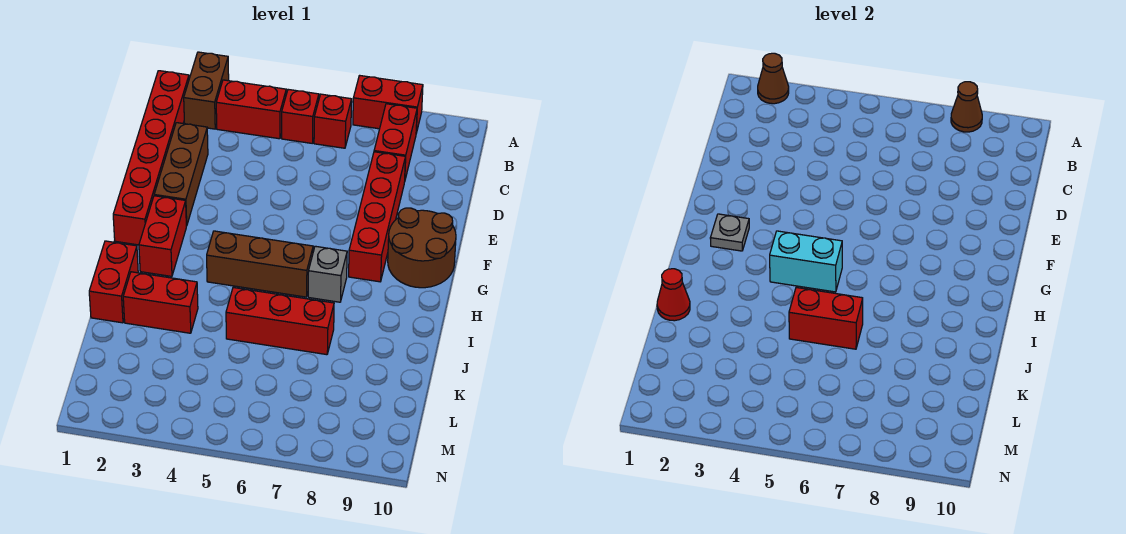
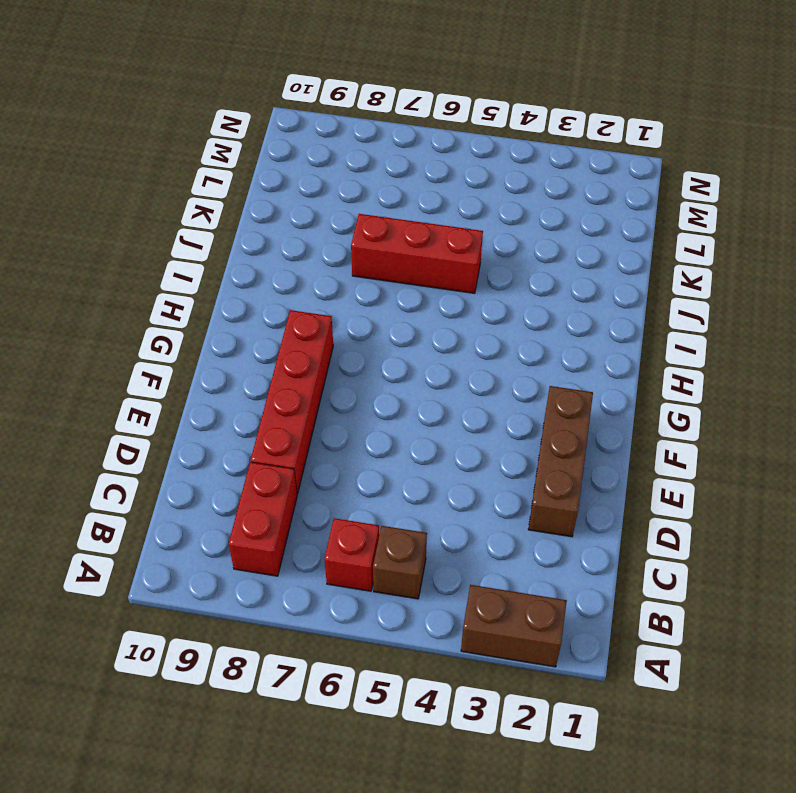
brown brick A2:A3 level 1 -> brown brick A2:B2 level 1
brown brick B5 level 1 -> red brick B5 level 1
none -> red brick A7:A8 level 1
none -> red brick B1:G1 level 1
none -> red brick B3:B4 level 1

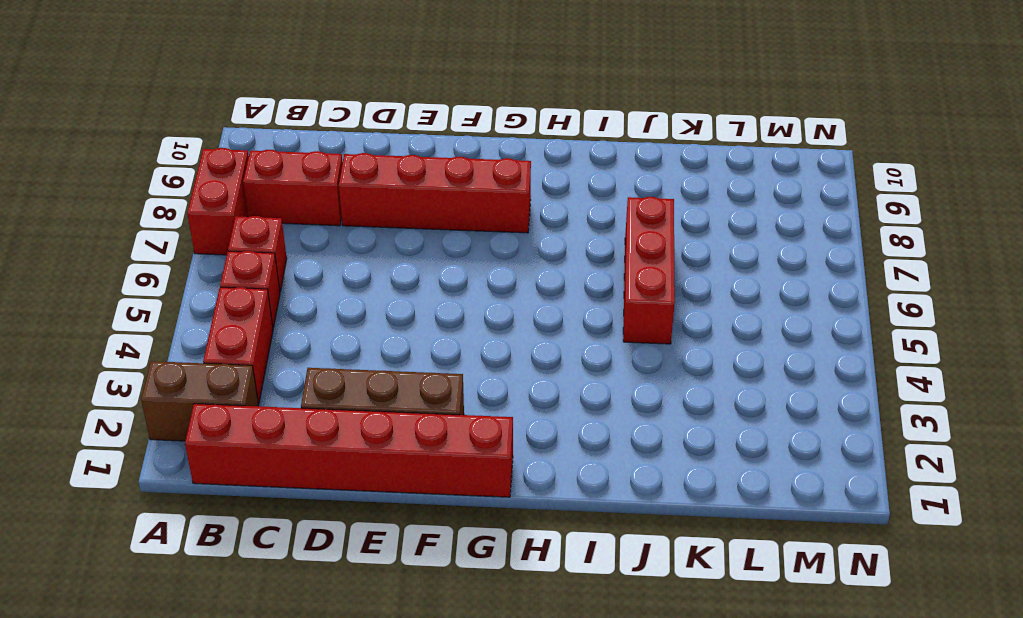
none -> brown round brick F9:G10 level 1
none -> red brick G2:H2 level 1
none -> brown brick H4:H6 level 1

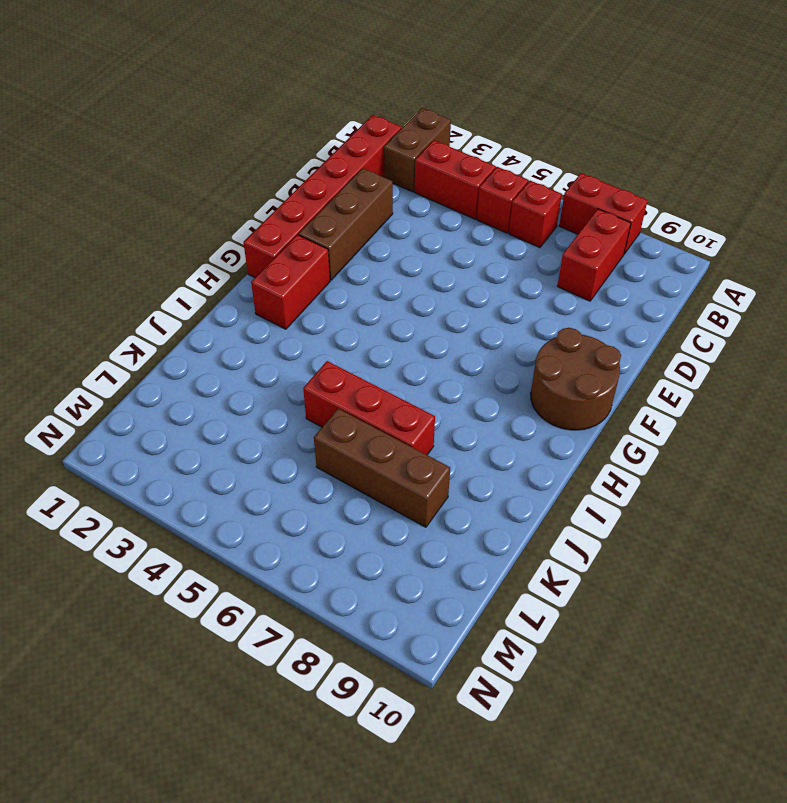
brown brick K6:K8 level 1 -> brown brick H4:H6 level 1
none -> red brick D8:G8 level 1
none -> grey brick H7 level 1
none -> red brick I1:J1 level 1

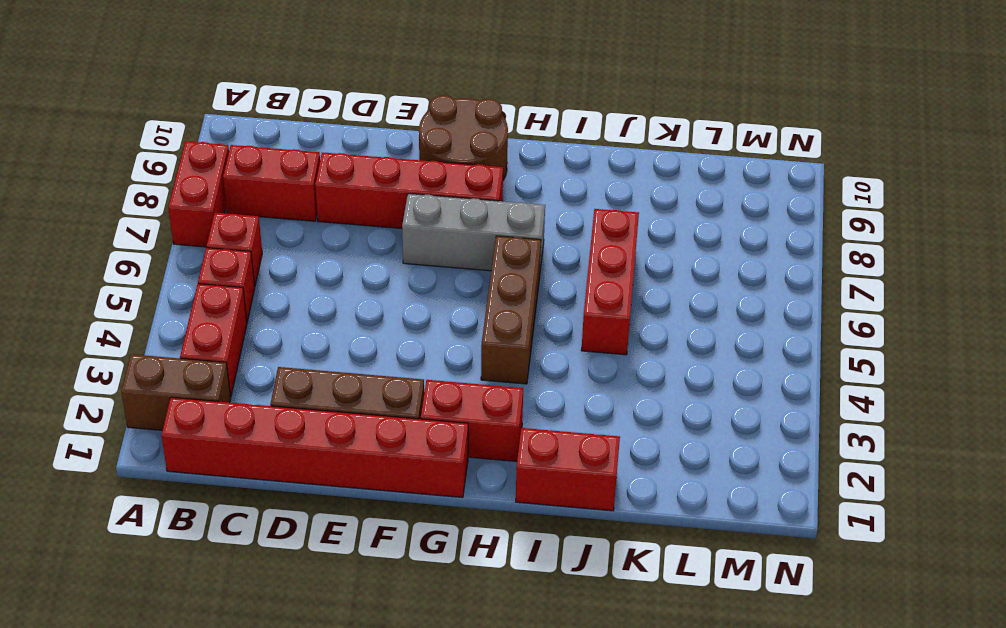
grey brick F7:H7 level 1 -> grey brick H7 level 1
none -> red brick J2:J3 level 1
none -> brown cone A2 level 2
none -> brown cone A8 level 2

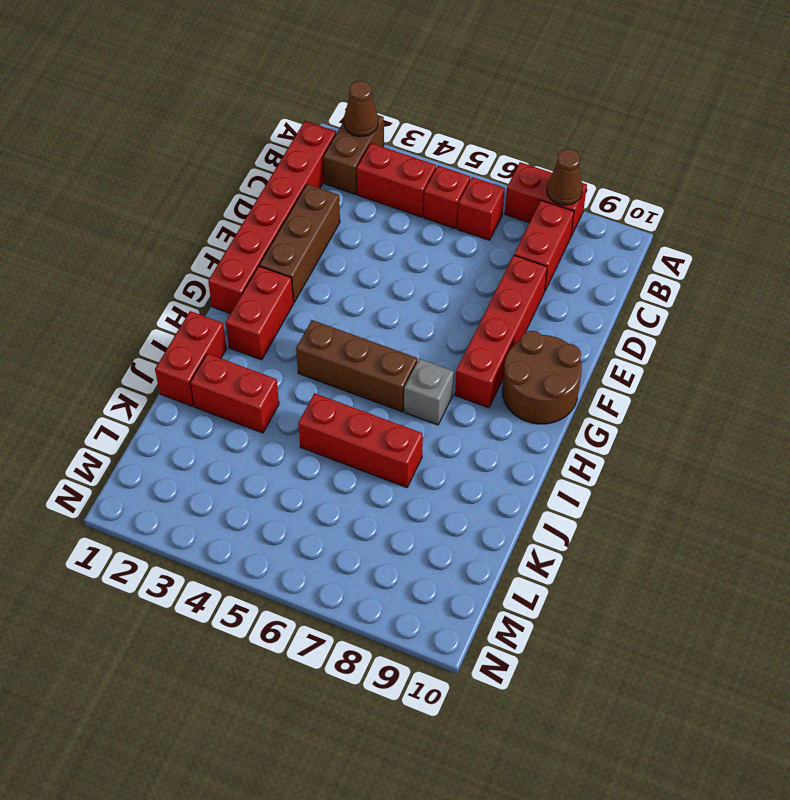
none -> grey plate G2 level 2
none -> cyan brick H4:H5 level 2
none -> red cone J1 level 2

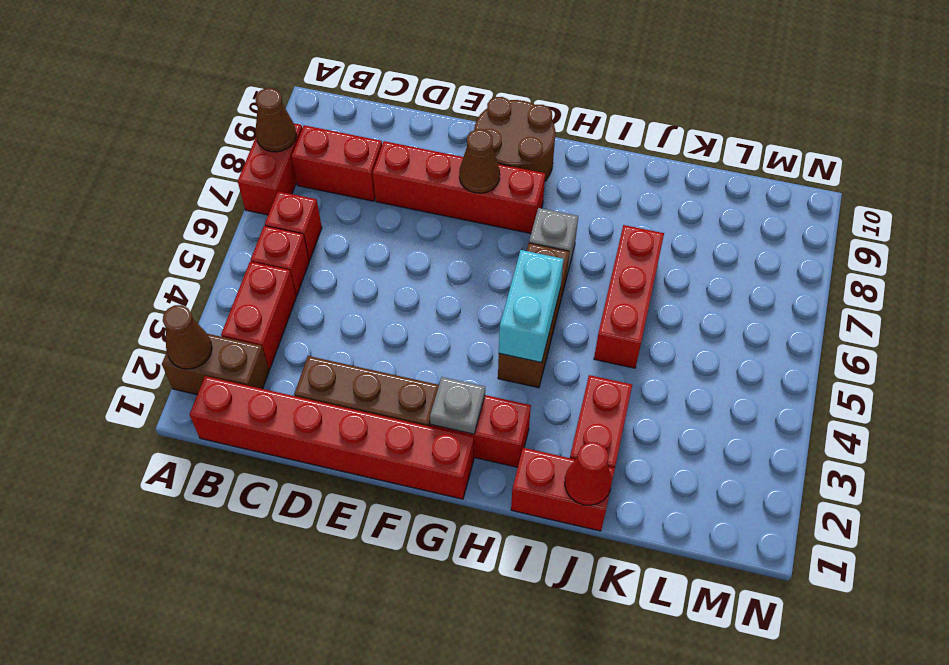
brown cone F8 level 2 -> none
none -> red brick J5:J6 level 2

